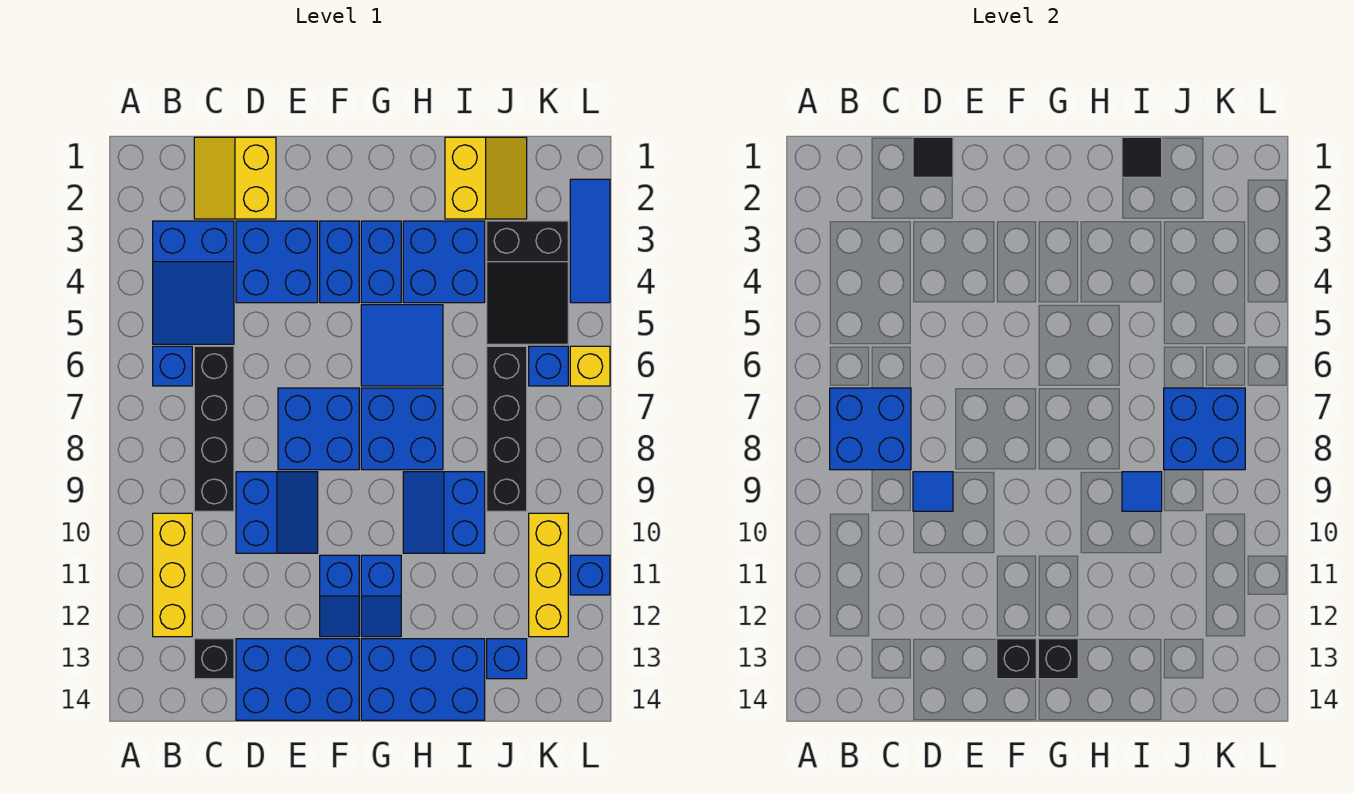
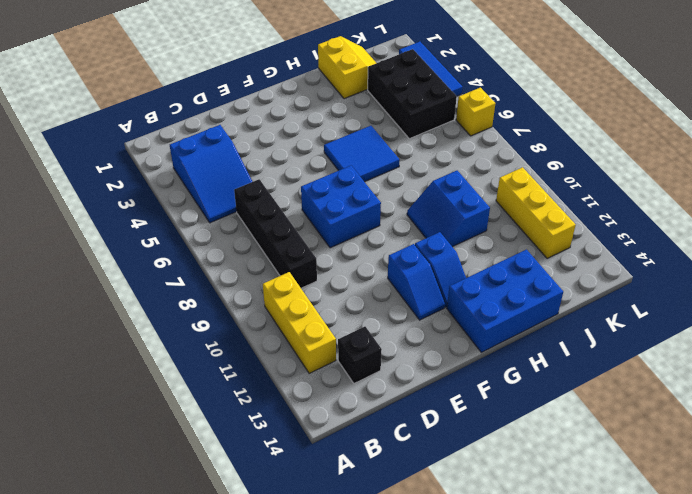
black brick J3:K5 level 1 -> black slope J3:K5 level 1 top 3
none -> blue brick B6 level 1
none -> yellow slope C1:D2 level 1 top D
none -> blue brick D3:E4 level 1
none -> blue slope D9:E10 level 1 top D

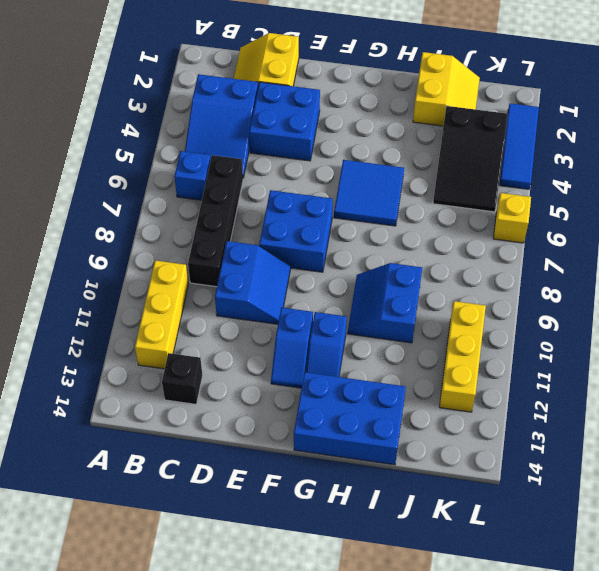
none -> blue brick D13:F14 level 1
none -> blue brick F3:F4 level 1
none -> blue brick G3:G4 level 1
none -> blue brick G7:H8 level 1

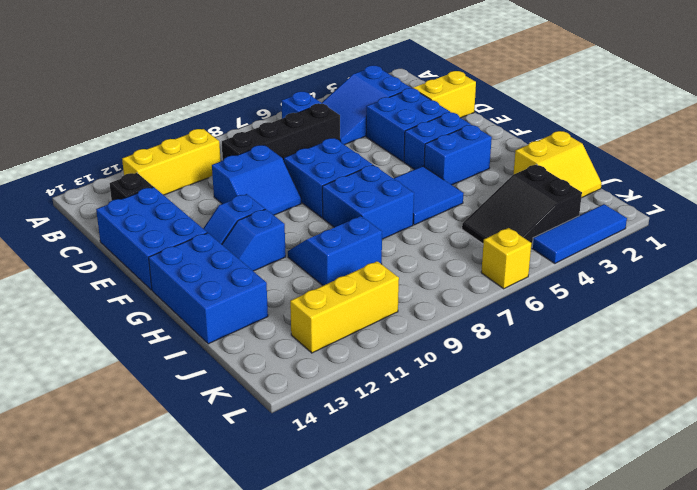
none -> blue brick H3:I4 level 1
none -> black brick J6:J9 level 1
none -> blue brick J13 level 1
none -> blue brick K6 level 1

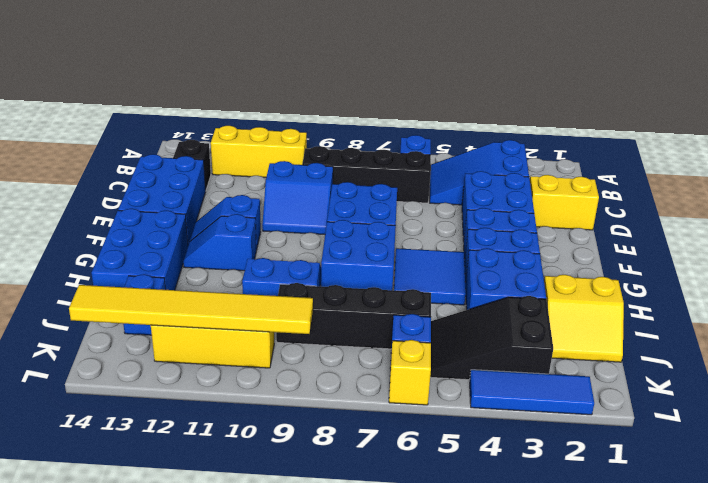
yellow tile K9:K14 level 2 -> none
none -> blue brick L11 level 1
none -> blue brick B7:C8 level 2
none -> black tile D1 level 2
none -> blue tile D9 level 2

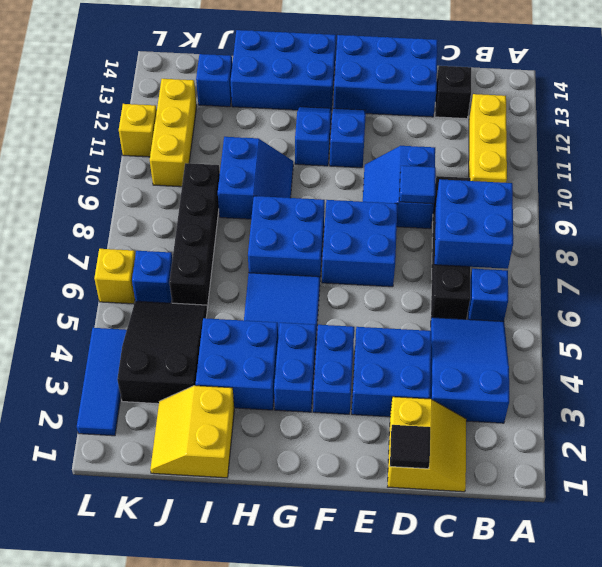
yellow brick L11 level 1 -> blue brick L11 level 1
none -> black brick F13 level 2
none -> black brick G13 level 2
none -> black tile I1 level 2
none -> blue tile I9 level 2

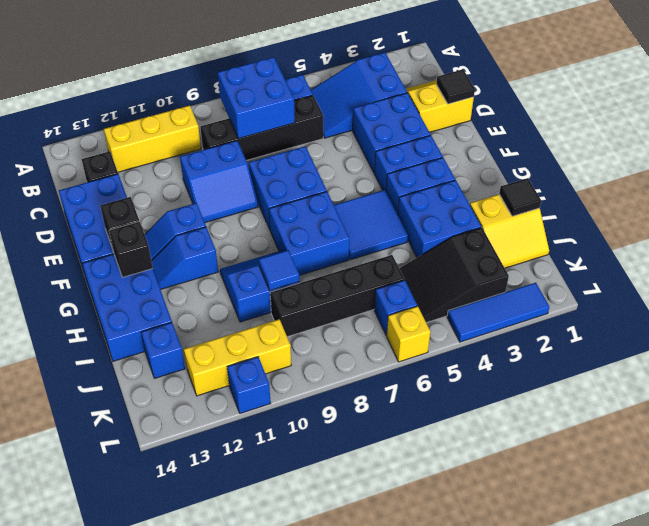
none -> blue tile D9 level 2
none -> blue brick J7:K8 level 2

